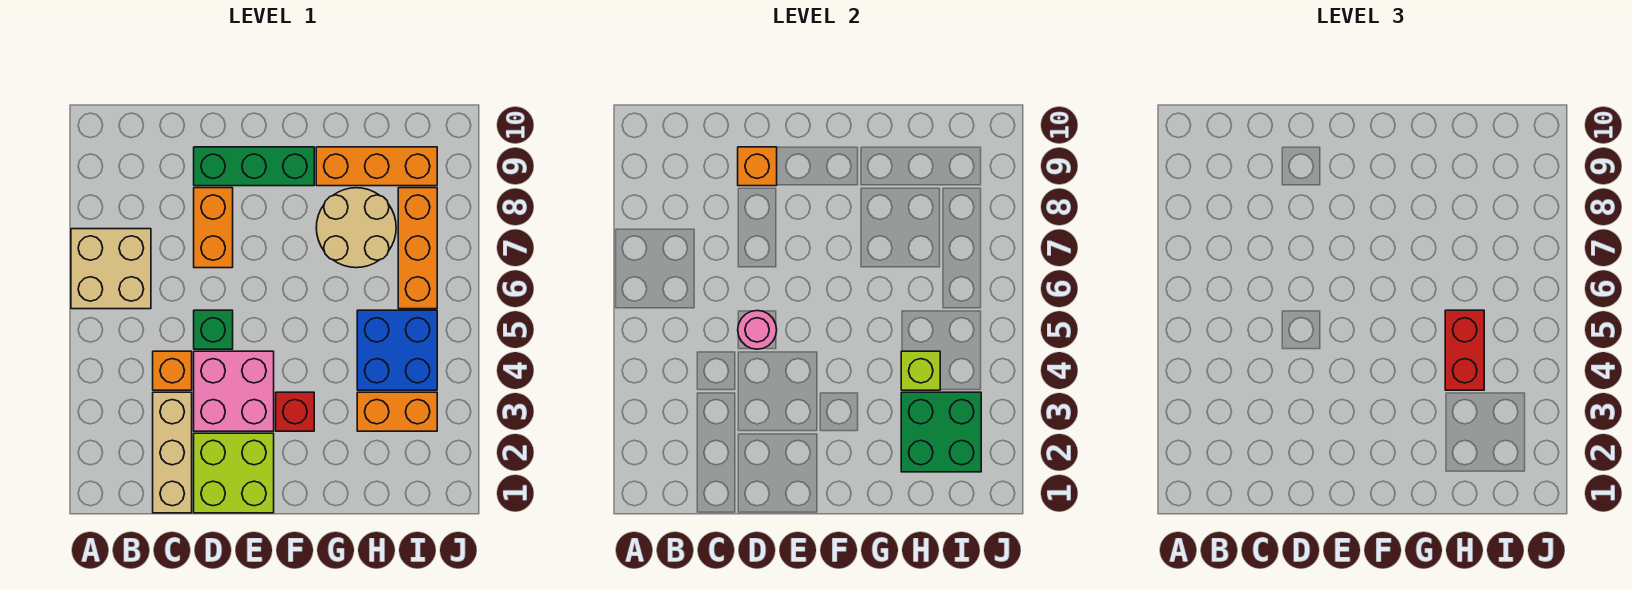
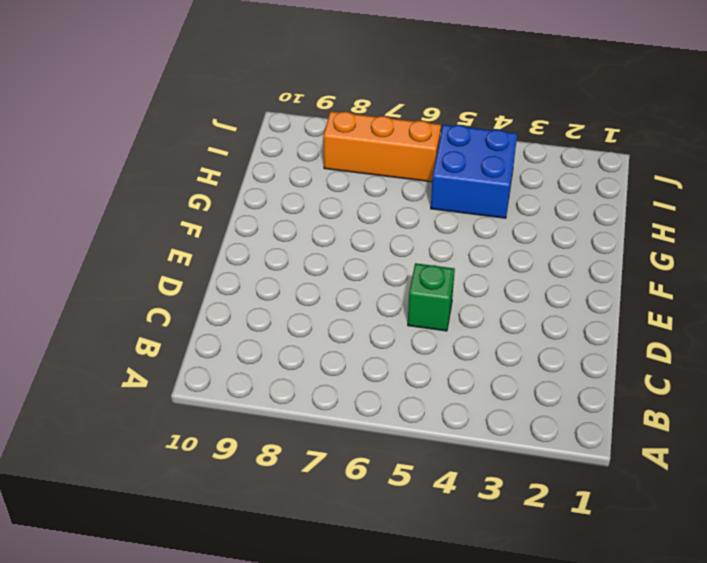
none -> tan brick A6:B7 level 1
none -> tan brick C1:C3 level 1
none -> orange brick C4 level 1

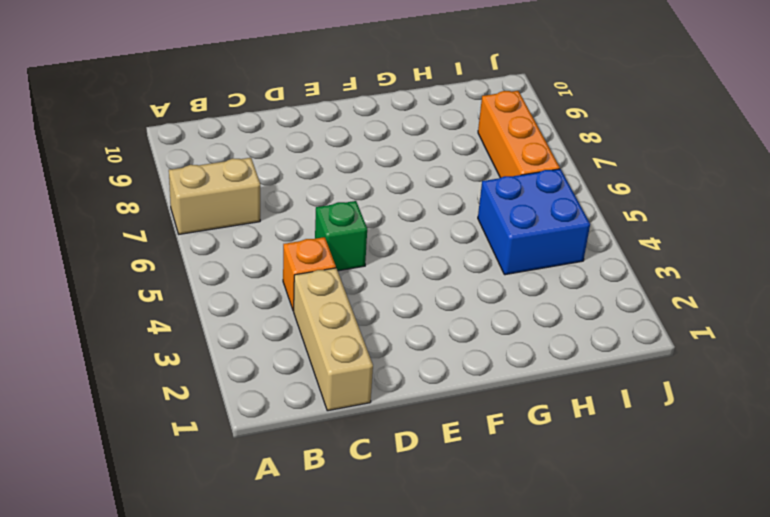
tan brick A7:B7 level 1 -> tan brick A6:B7 level 1
none -> lime brick D1:E2 level 1
none -> pink brick D3:E4 level 1
none -> orange brick D7:D8 level 1

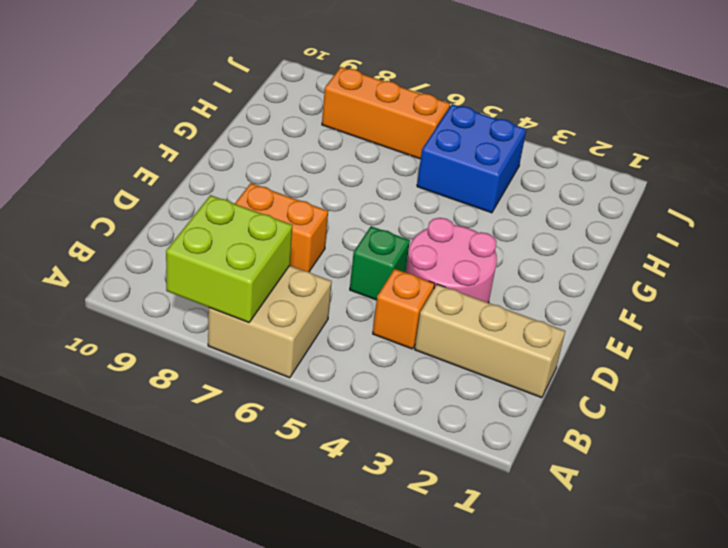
lime brick A7:B8 level 2 -> lime brick D1:E2 level 1
pink round brick D3:E4 level 1 -> pink brick D3:E4 level 1
none -> green brick D9:F9 level 1
none -> red brick F3 level 1
none -> tan round brick G7:H8 level 1

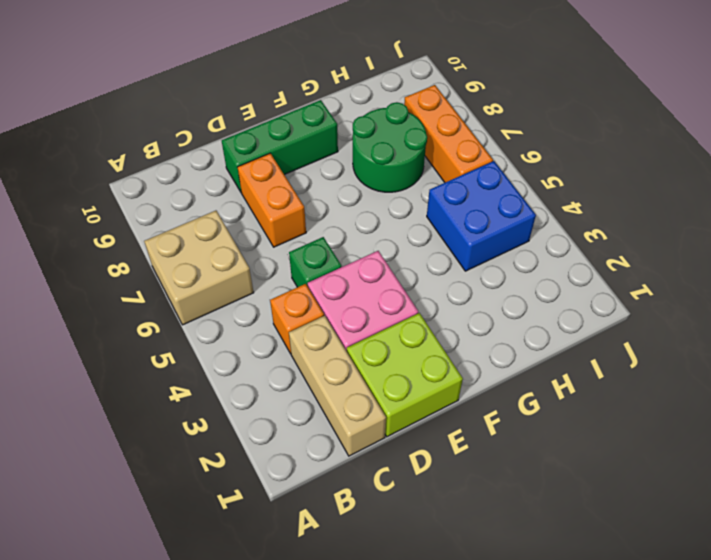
green round brick G7:H8 level 1 -> tan round brick G7:H8 level 1
none -> red brick F3 level 1
none -> orange brick G9:I9 level 1
none -> orange brick H3:I3 level 1

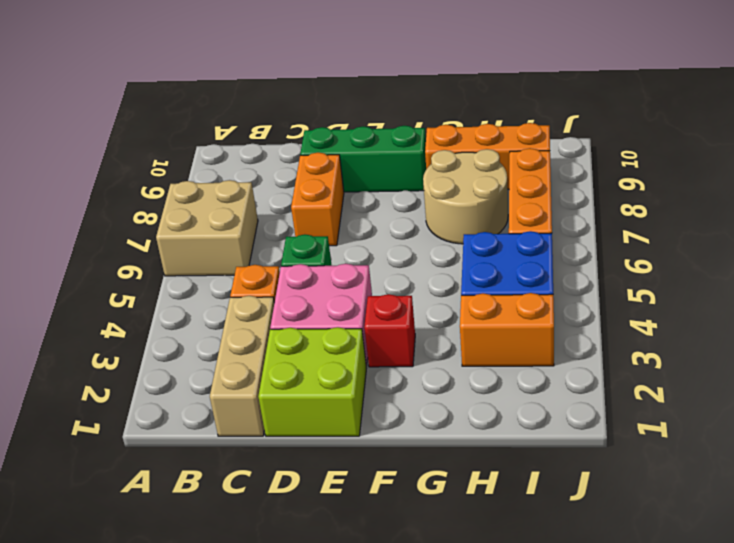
none -> pink round brick D5 level 2
none -> orange brick D9 level 2
none -> green brick H2:I3 level 2

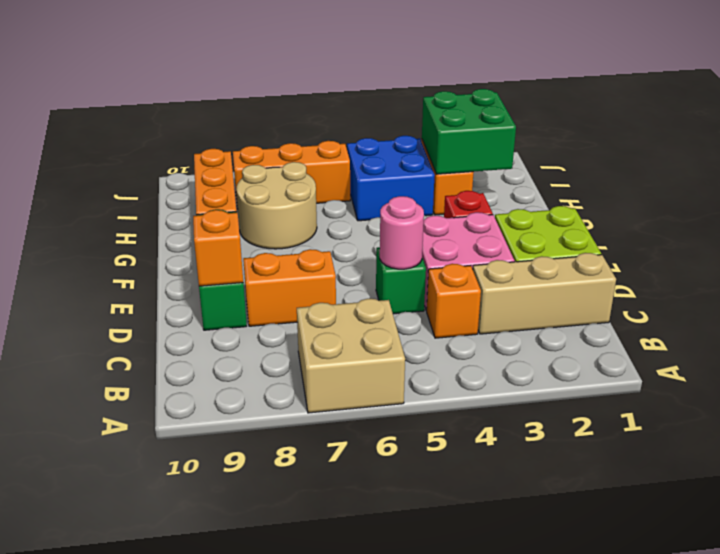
none -> lime brick H4 level 2
none -> red brick H4:H5 level 3

